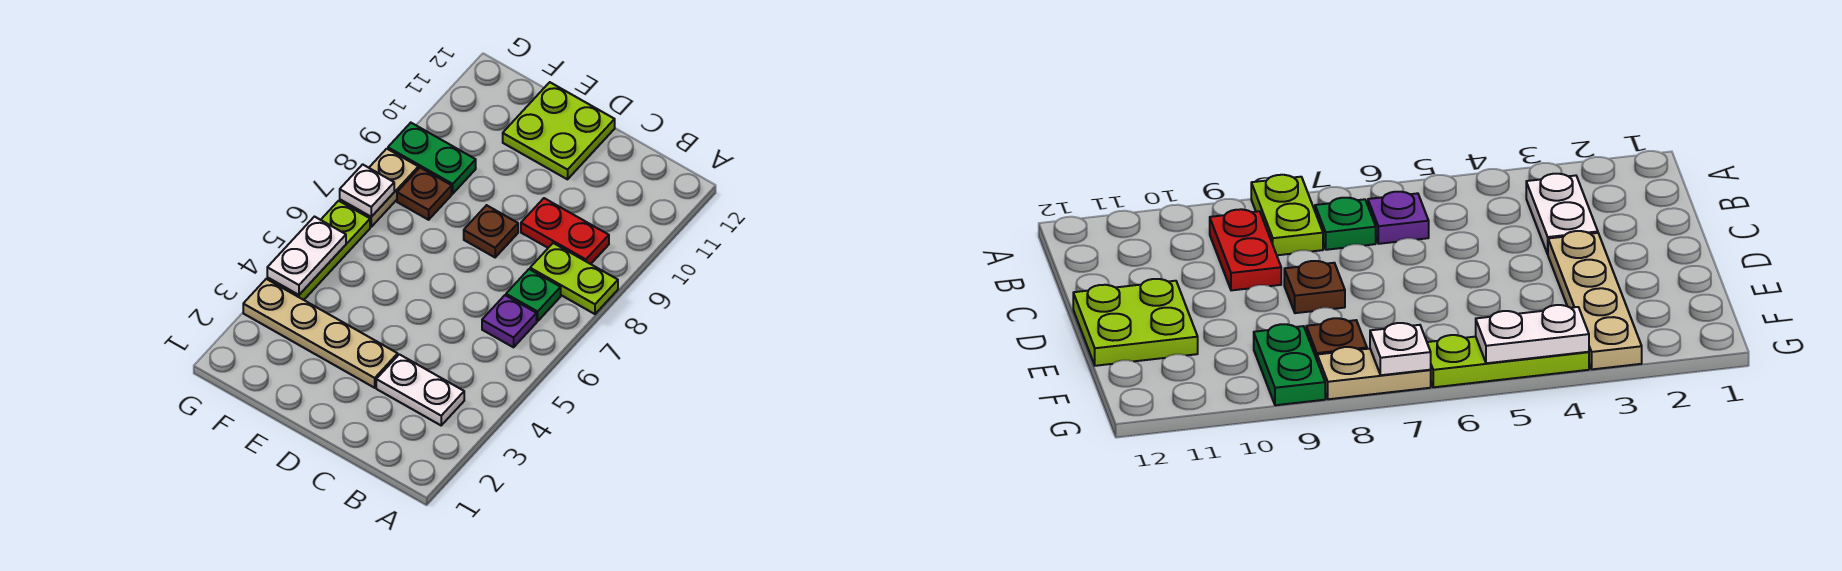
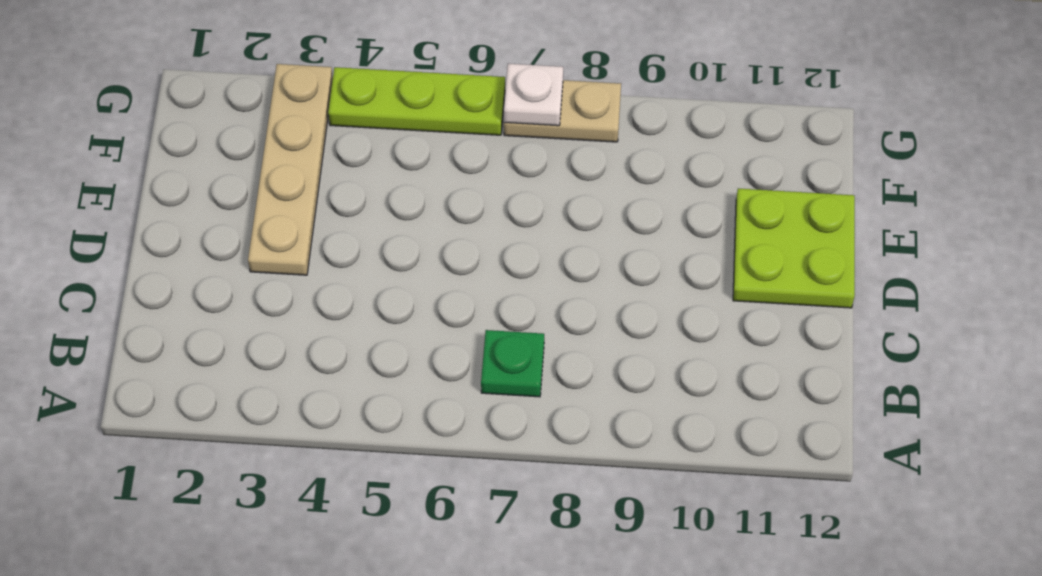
none -> lime plate A8:B8 level 1
none -> white plate B3:C3 level 1
none -> purple plate B6 level 1

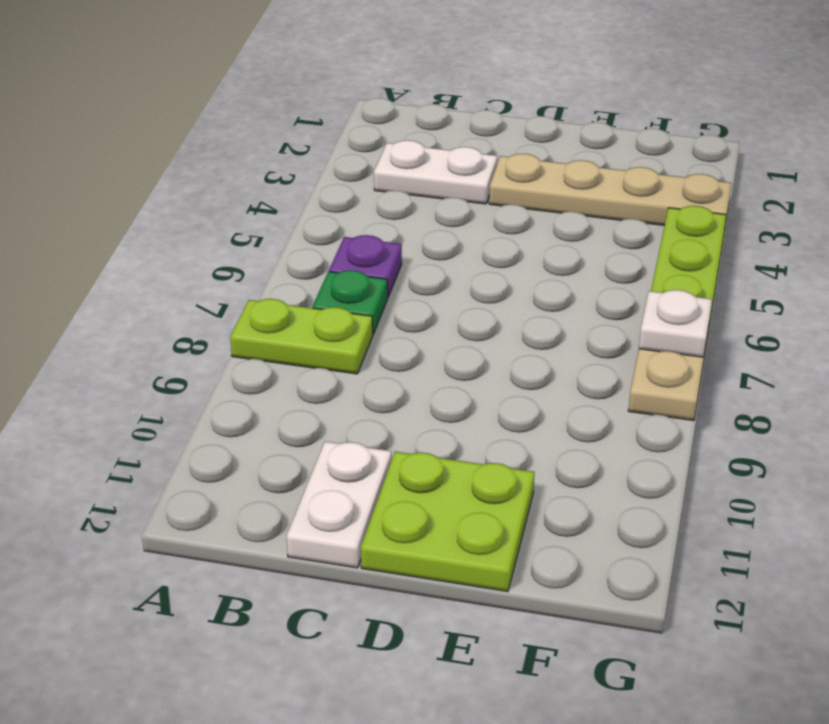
white plate C11:C12 level 1 -> white plate G4:G5 level 2
none -> red plate B9:C9 level 1
none -> brown plate D8 level 1
none -> brown plate F8 level 1

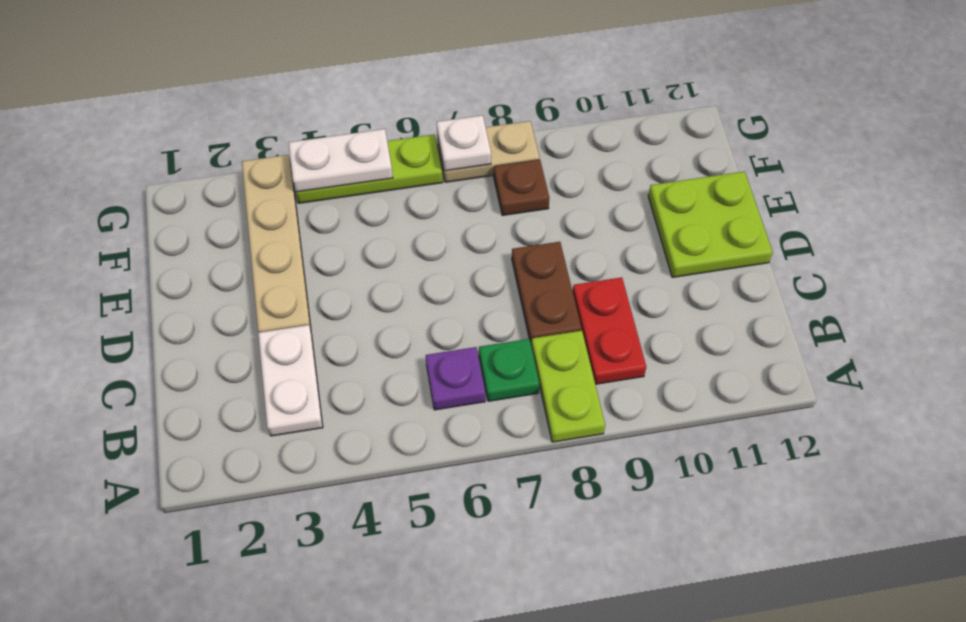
brown plate C8:D8 level 1 -> brown plate D8 level 1
none -> green plate F9:G9 level 1

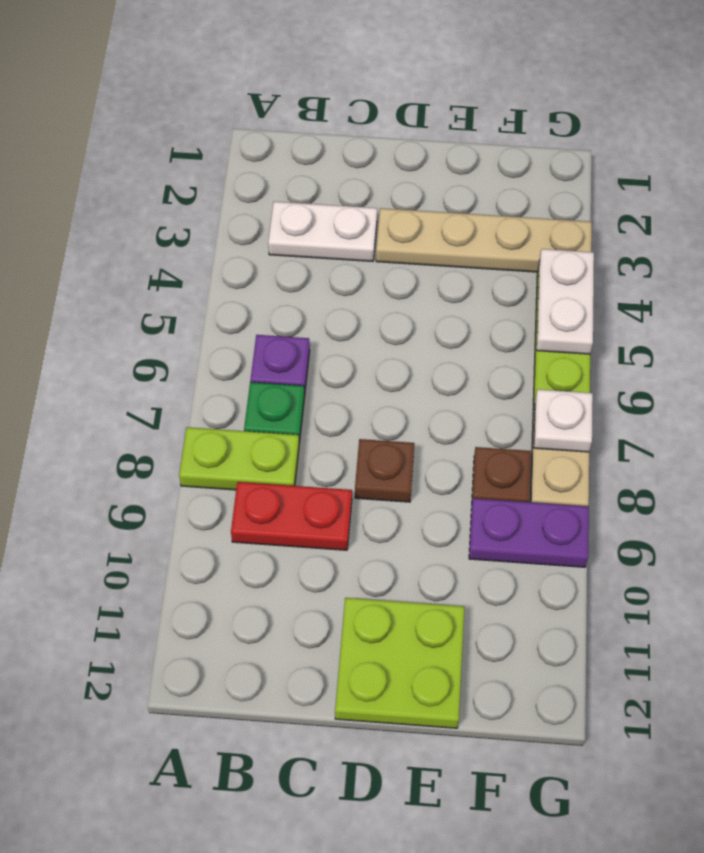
purple plate F9:G9 level 1 -> green plate F9:G9 level 1

